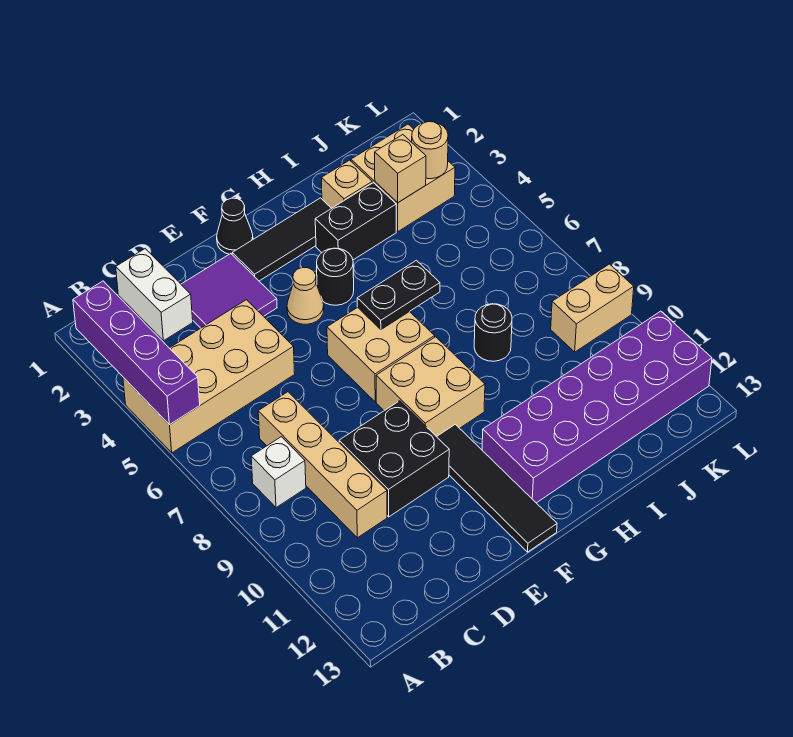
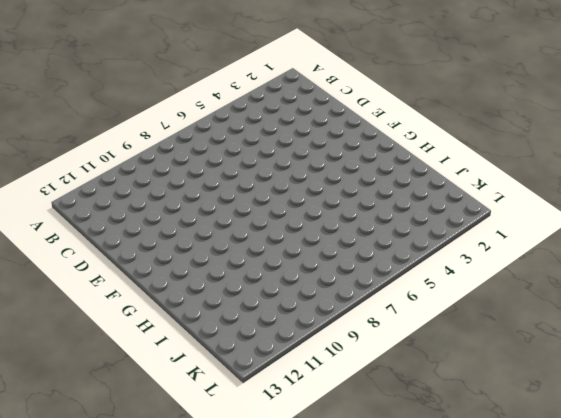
none -> tan brick A4:D5 level 1
none -> white brick B8 level 1
none -> white brick C1:C2 level 1

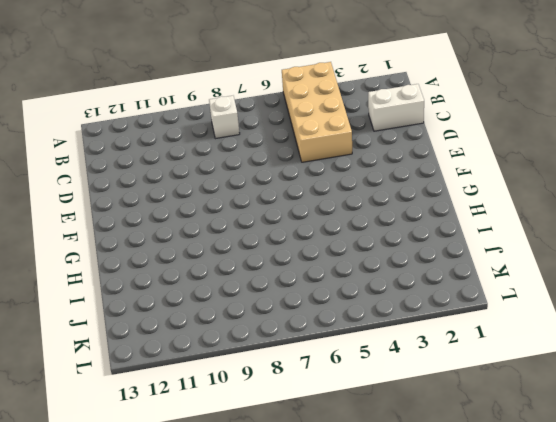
none -> tan brick C7:C10 level 1
none -> purple tile D2:E3 level 1
none -> black brick D9:E10 level 1

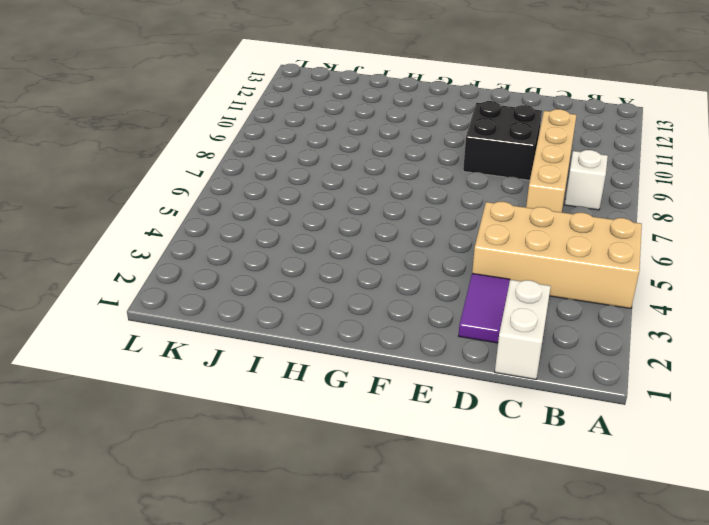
purple tile D2:D3 level 1 -> purple tile D2:E3 level 1
none -> black cone F1 level 1
none -> black tile F2:H2 level 1
none -> tan cone F4 level 1

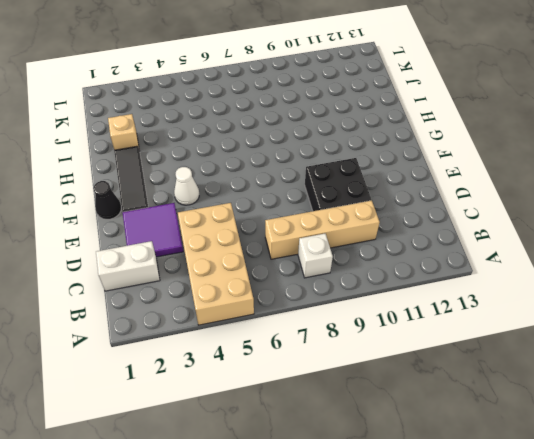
white cone F4 level 1 -> tan cone F4 level 1
none -> tan brick F6:G7 level 1
none -> tan brick F8:G9 level 1
none -> black tile F10:F13 level 1

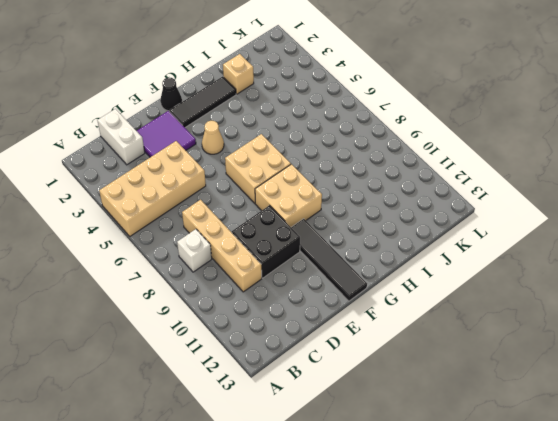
none -> black round brick G4 level 1
none -> purple brick G11:L12 level 1
none -> black brick H3:I3 level 1

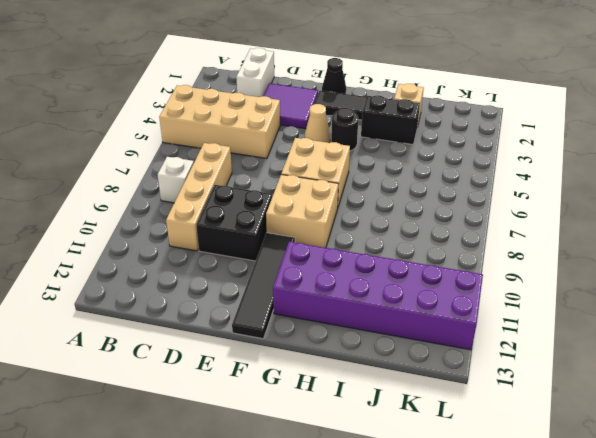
none -> black round brick I8 level 1
none -> tan brick J2:K3 level 1
none -> tan brick K9:L9 level 1

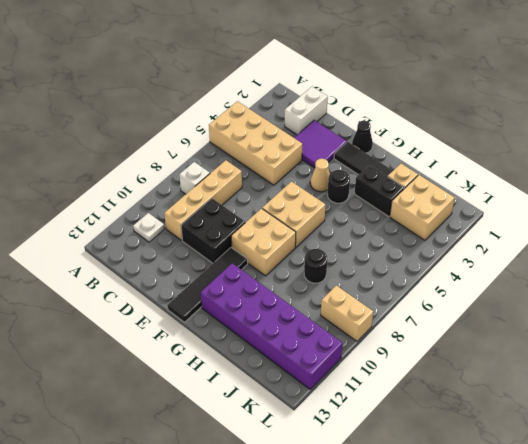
white plate B11 level 1 -> none
none -> purple brick A2:A5 level 2
none -> black plate G6:H6 level 2
none -> tan brick J3 level 2

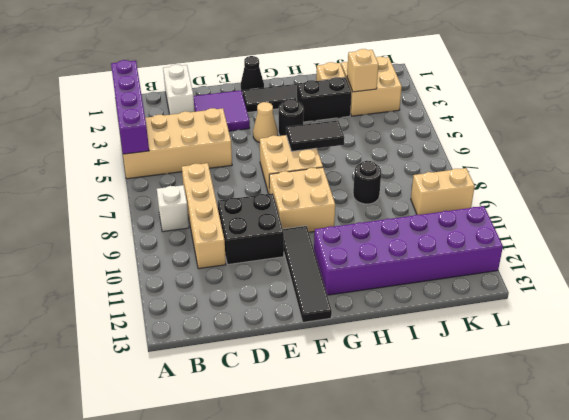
black tile G6:H6 level 2 -> black plate G6:H6 level 2
none -> tan round brick K3 level 2

